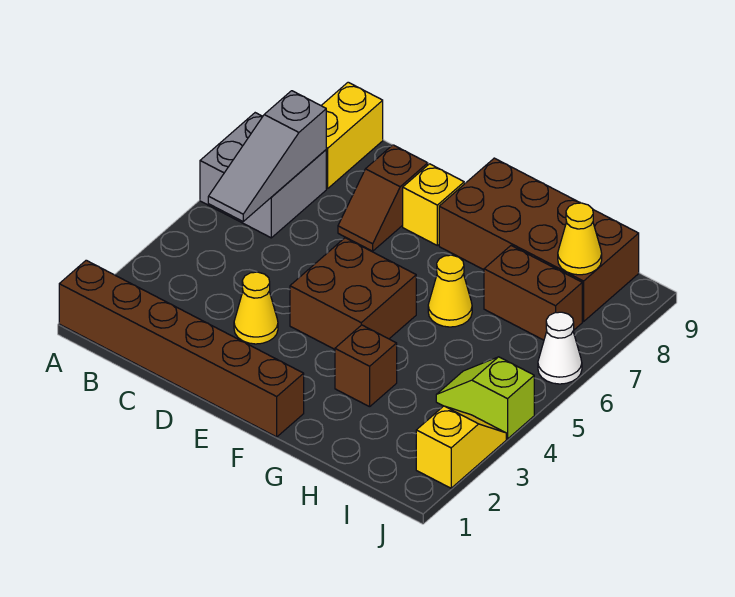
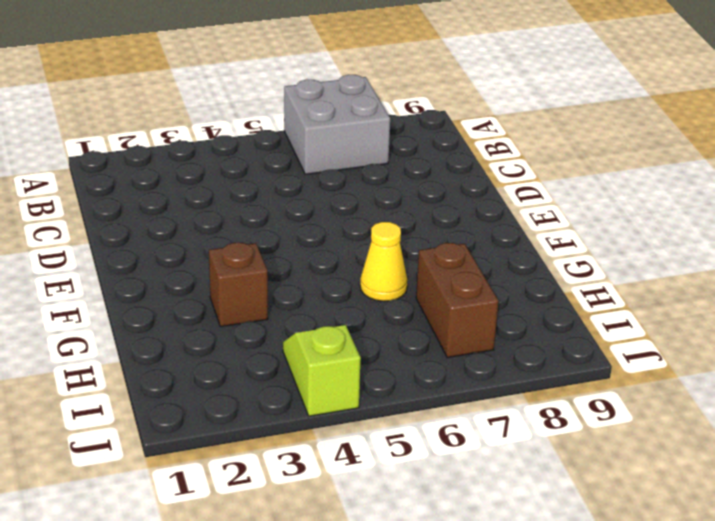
none -> brown brick A1:F1 level 1
none -> yellow brick B8:B9 level 1
none -> yellow cone D3 level 1

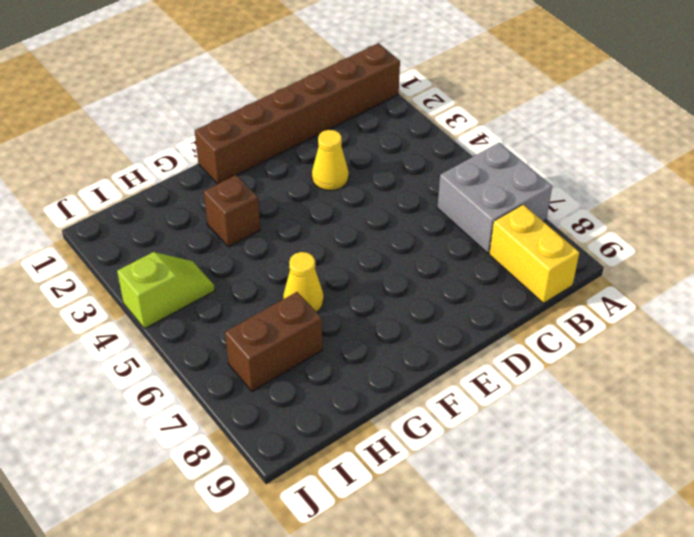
none -> brown slope D7:D8 level 1 top 8
none -> brown brick E4:F5 level 1
none -> yellow brick E8 level 1

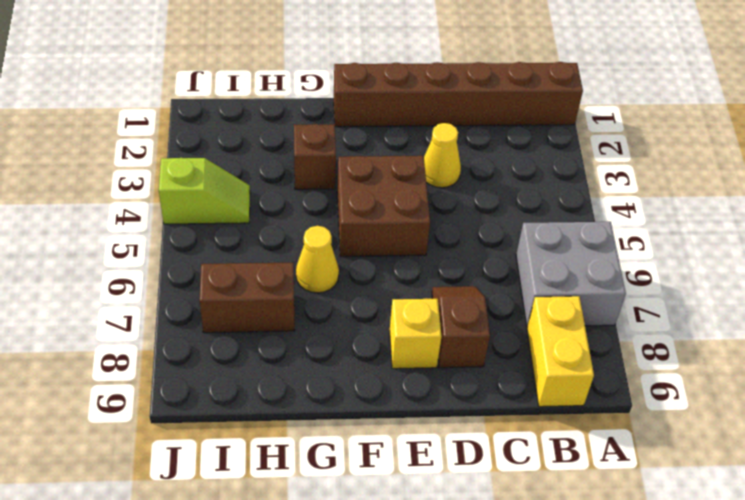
none -> brown brick F8:I9 level 1
none -> yellow slope J2:J3 level 1 top 2
none -> white cone J6 level 1

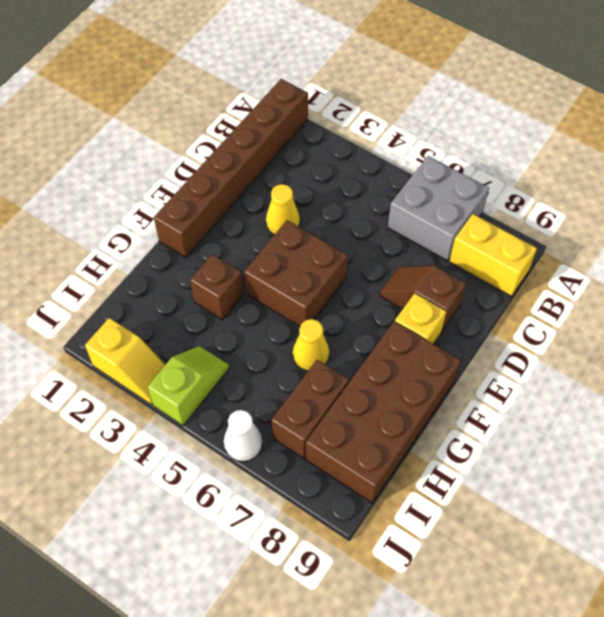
none -> grey slope B5:B7 level 2 top 7
none -> yellow cone I8 level 2

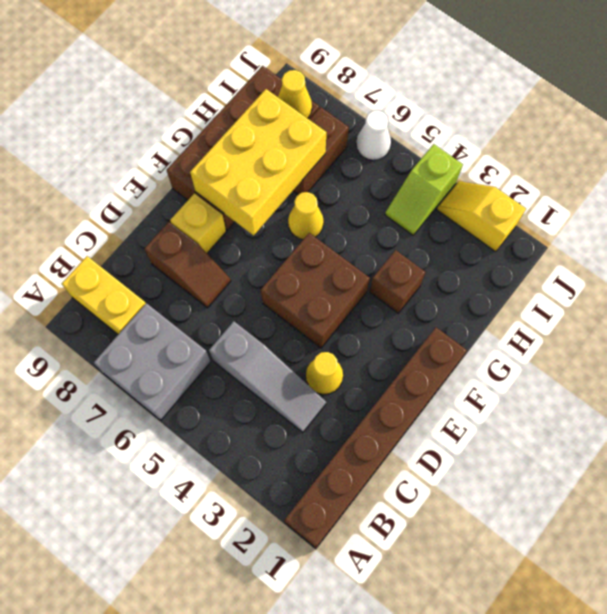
grey slope C3:C5 level 1 top 5 -> grey slope B5:B7 level 2 top 7
yellow brick F7:H8 level 2 -> none

